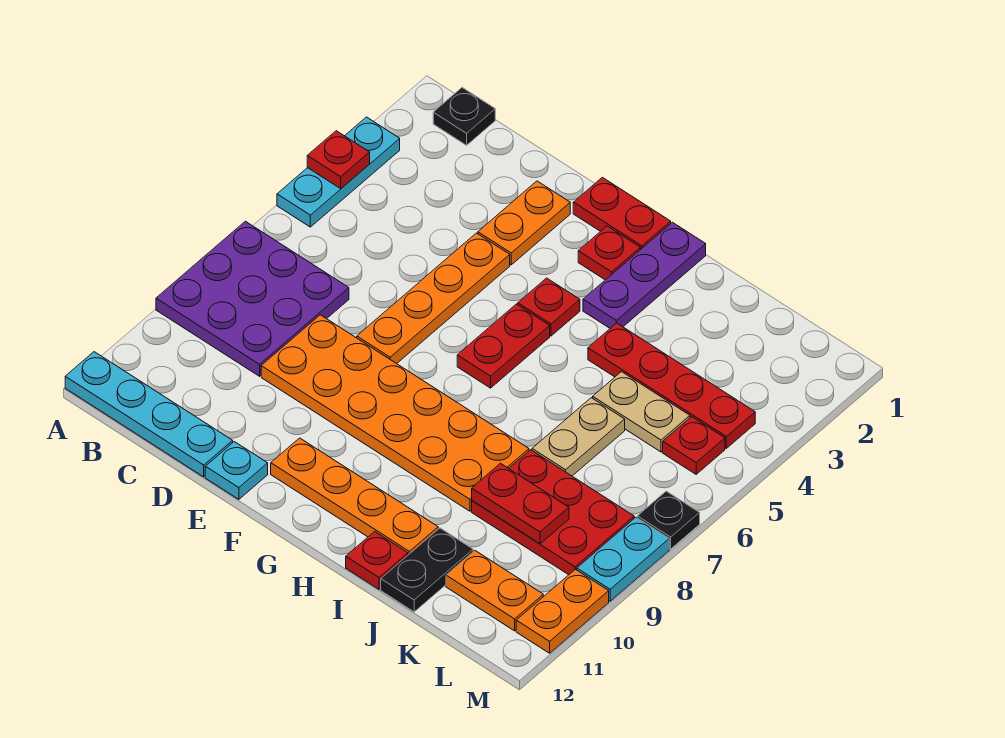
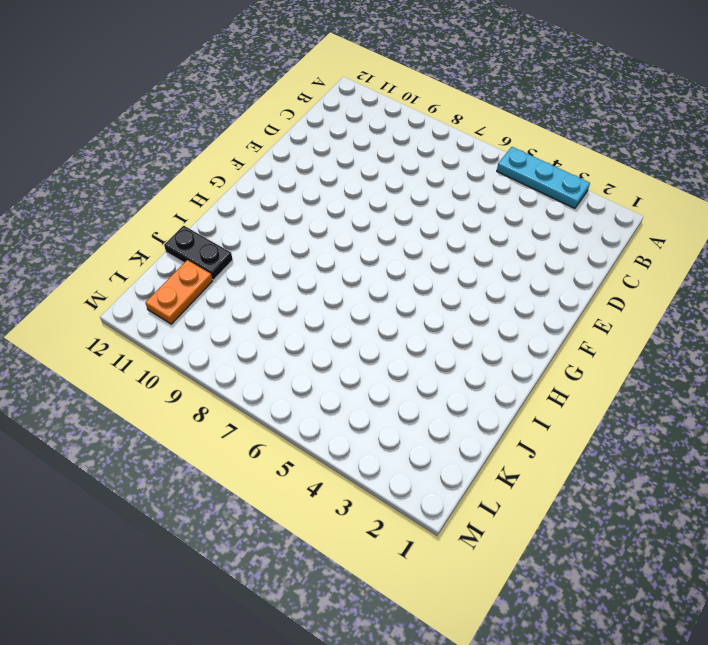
none -> purple plate A7:C9 level 1
none -> cyan plate A12:D12 level 1
none -> black plate B1 level 1

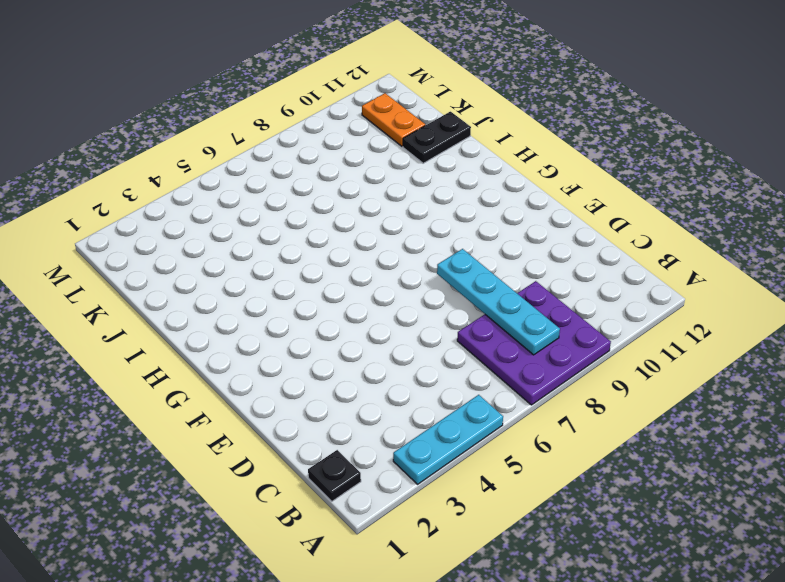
cyan plate B8:E8 level 2 -> cyan plate A12:D12 level 1
none -> orange plate D8:I9 level 1
none -> orange plate E2:E3 level 1
none -> orange plate E4:E7 level 1

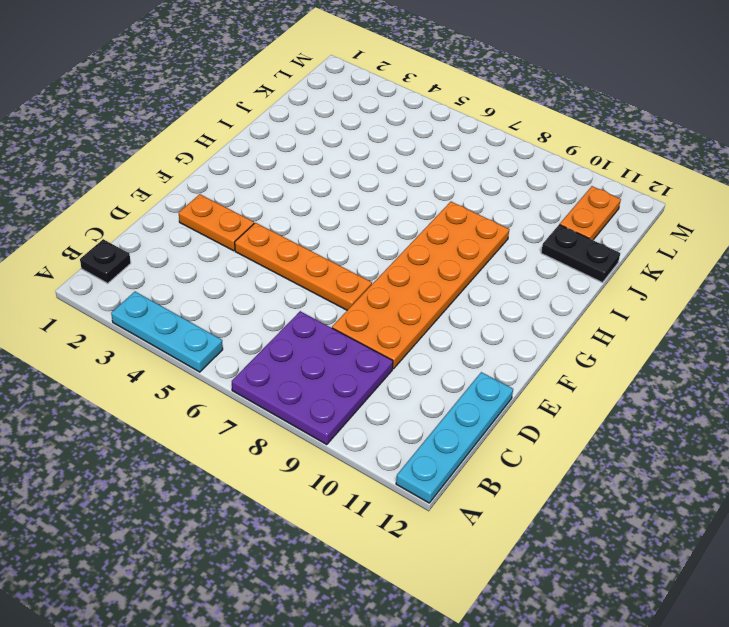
none -> cyan plate E12 level 1
none -> red plate F1:G1 level 1
none -> orange plate F11:I11 level 1

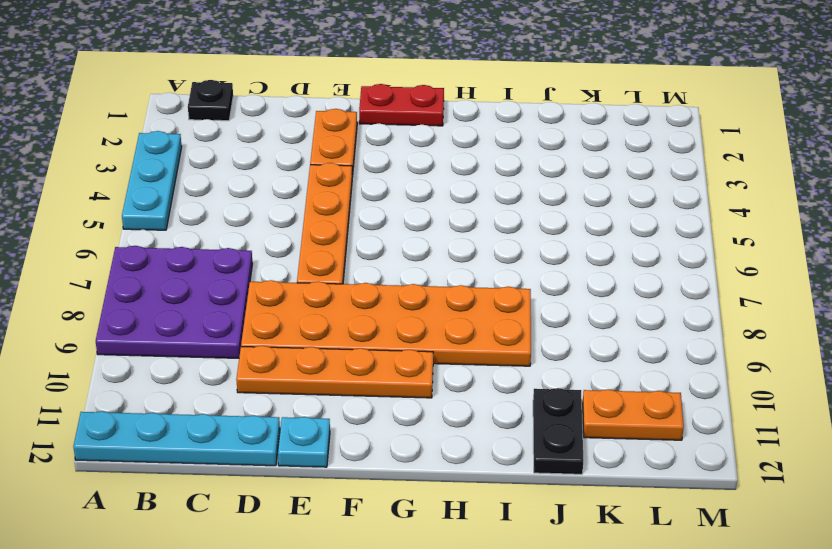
orange plate D10:G10 level 1 -> orange plate F11:I11 level 1
none -> red plate G2 level 1
none -> red plate G4 level 1
none -> red plate G5:G6 level 1

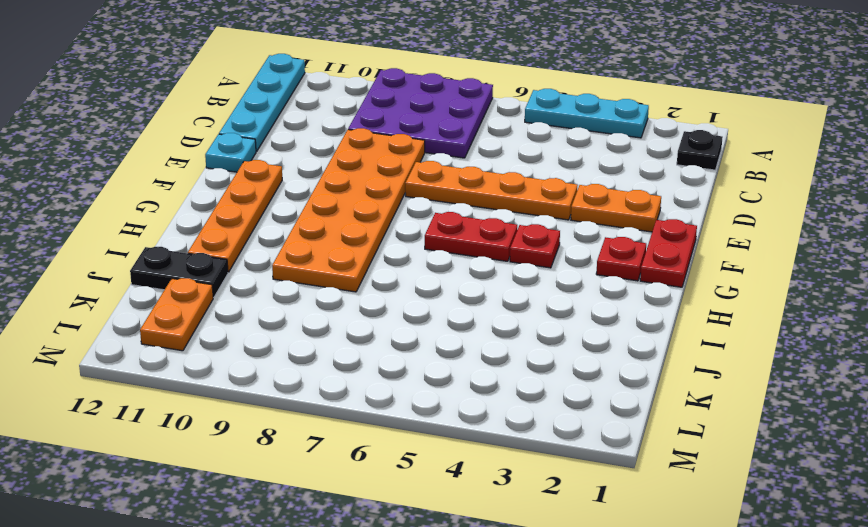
none -> purple plate H1:H3 level 1
none -> red plate I4:L4 level 1
none -> red plate I12 level 1

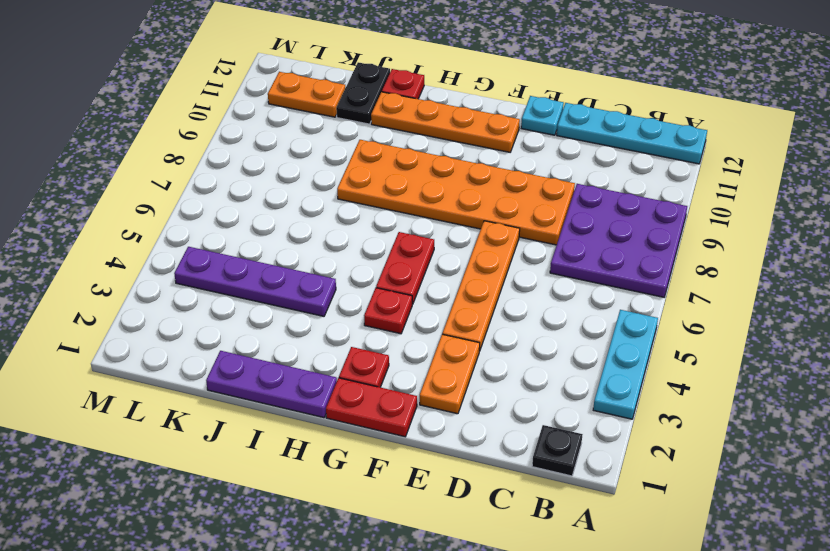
purple plate H1:J1 level 1 -> purple plate H1:H3 level 1
purple plate I4:L4 level 1 -> red plate I4:L4 level 1
none -> tan plate J5:K5 level 1
none -> tan plate J6:J7 level 1
none -> red plate J8:L9 level 1

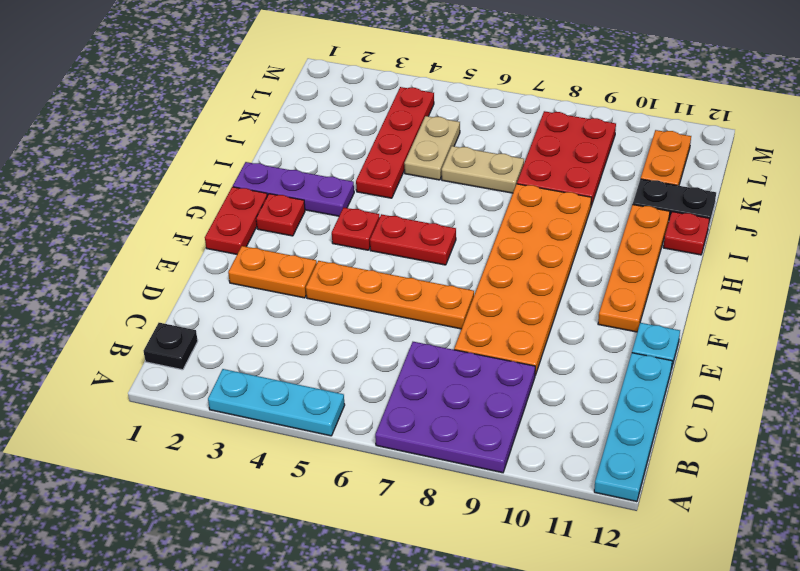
none -> red plate L5 level 1
none -> black plate M7 level 1
none -> cyan plate M8:M9 level 1

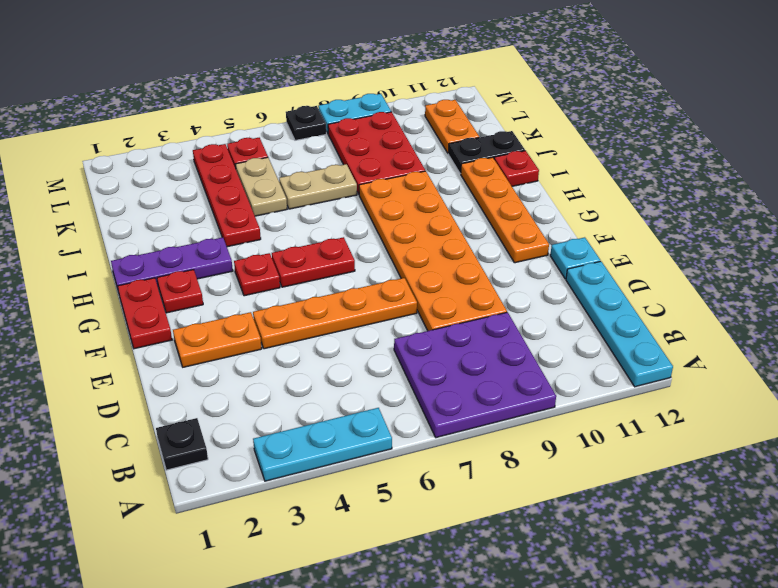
none -> orange plate M10:M11 level 1
none -> red plate A4 level 2
none -> red plate J9:K9 level 2

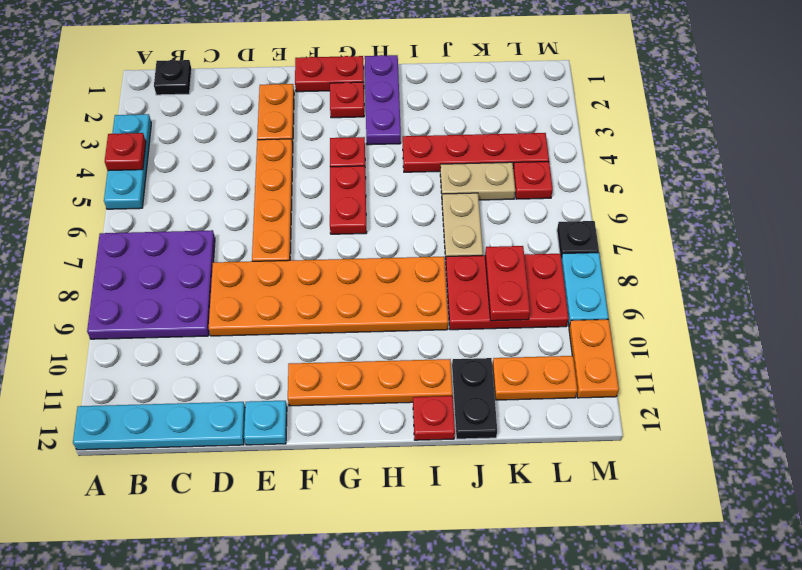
red plate K8:K9 level 2 -> red plate J9:K9 level 2

